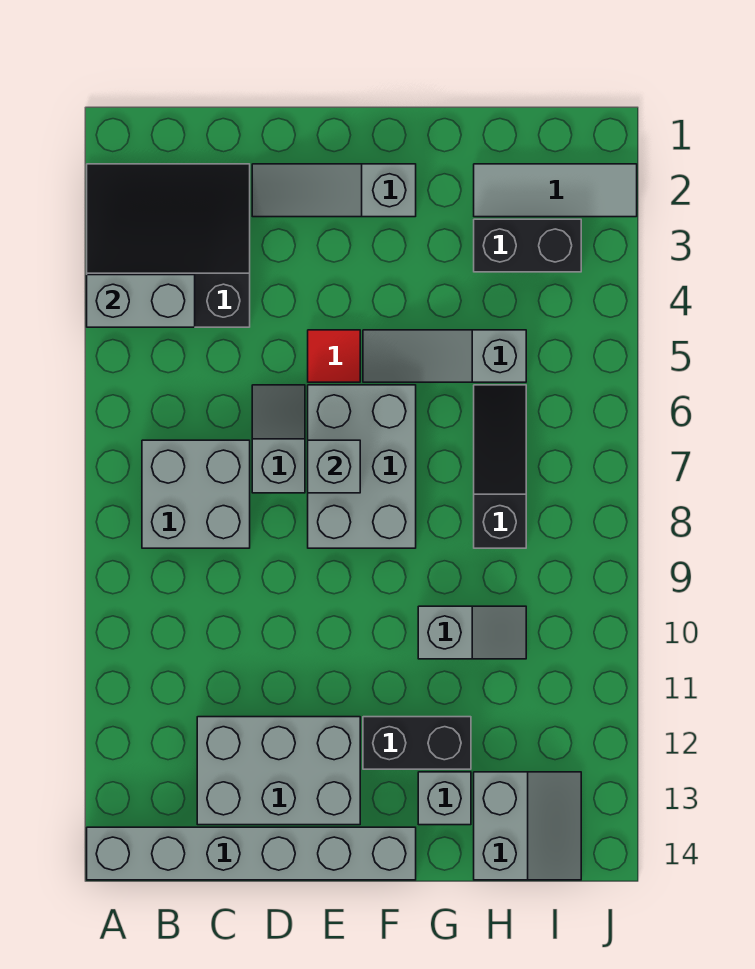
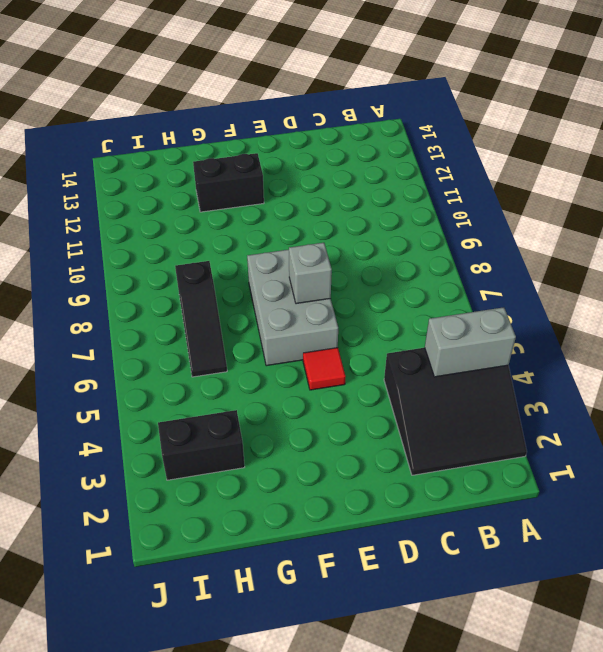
none -> grey brick A14:F14 level 1
none -> grey brick B7:C8 level 1
none -> grey brick C12:E13 level 1

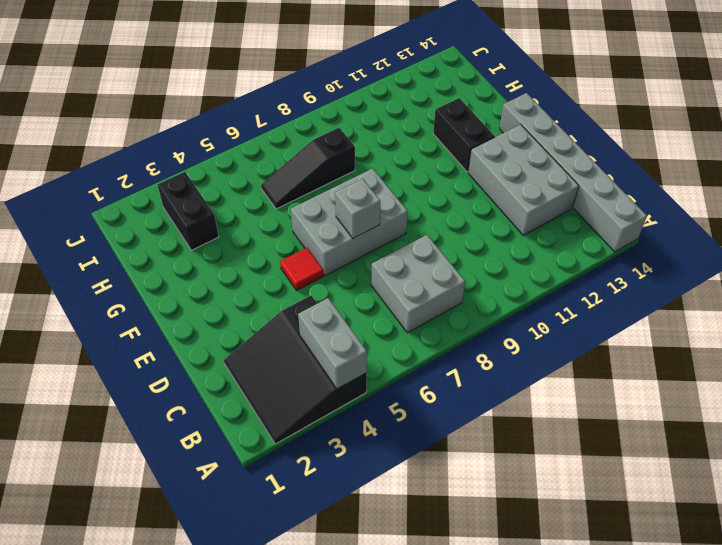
none -> grey slope D2:F2 level 1 top F
none -> grey slope D6:D7 level 1 top 7
none -> grey slope F5:H5 level 1 top H

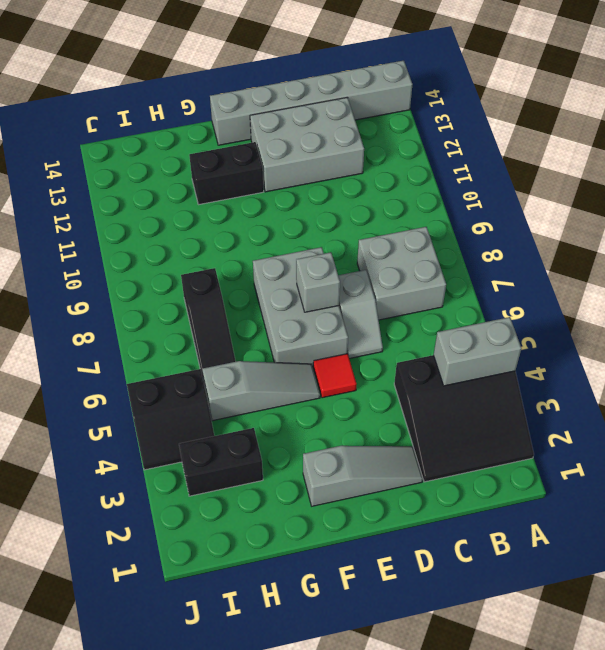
black slope I4:J5 level 1 top 5 -> none
none -> grey slope G10:H10 level 1 top G
none -> grey brick G13 level 1
none -> grey tile H2:J2 level 1

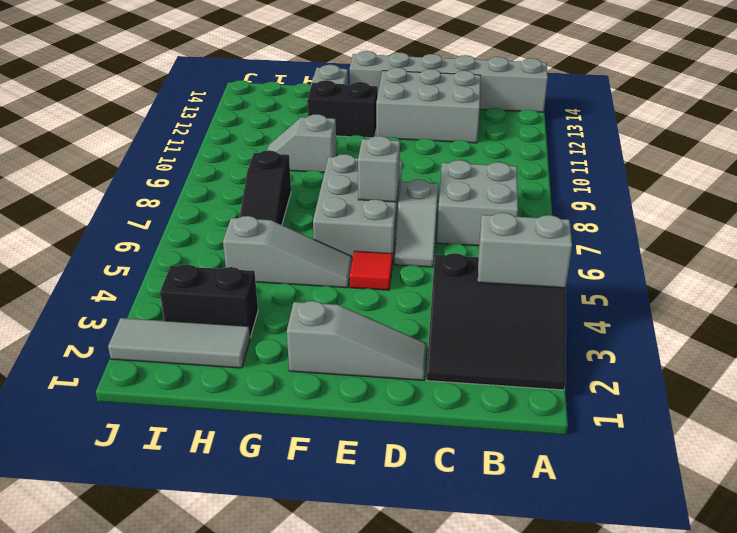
none -> grey slope H13:I14 level 1 top H

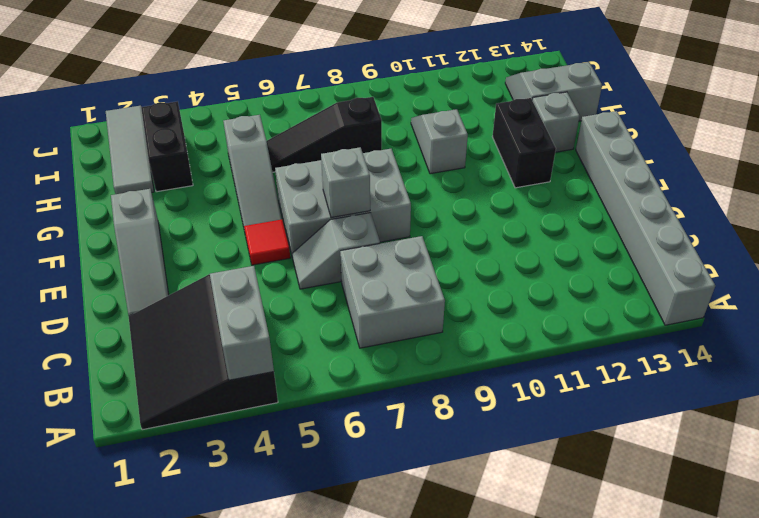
none -> grey brick C12:E13 level 1

